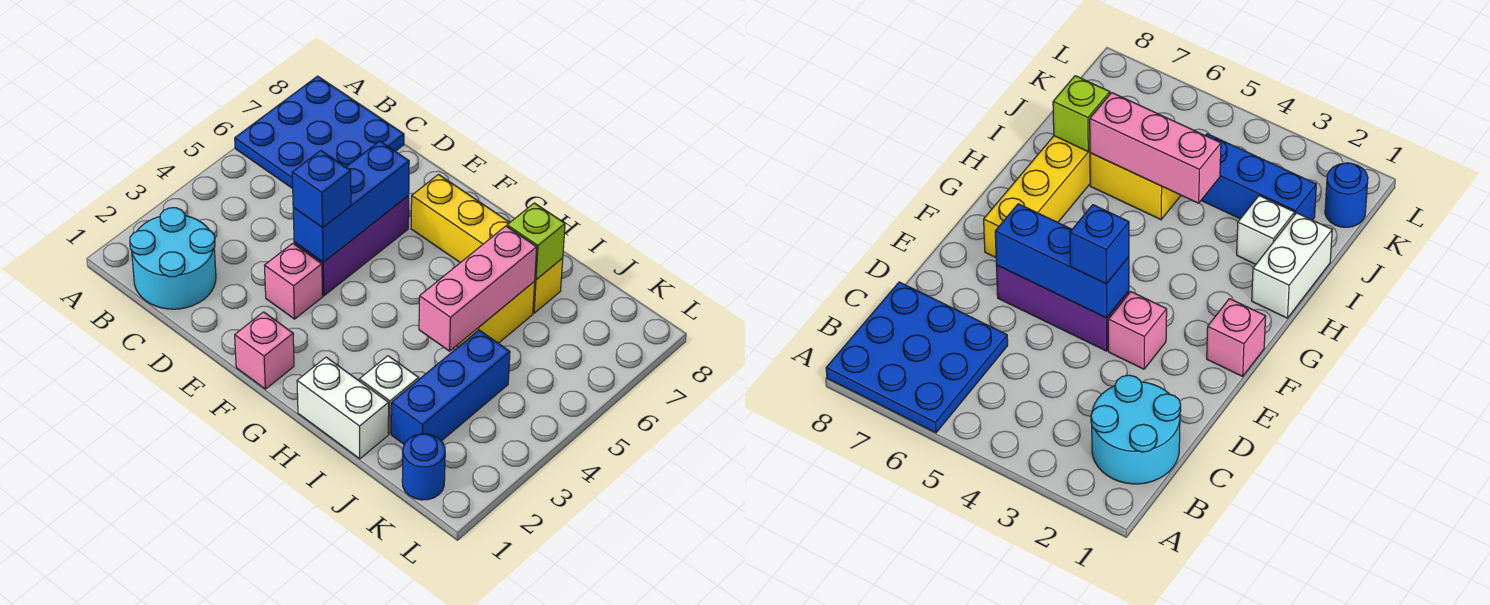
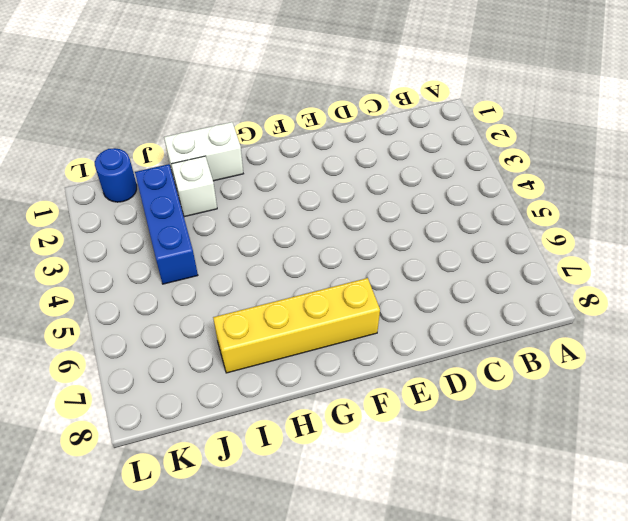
none -> blue plate A6:C8 level 1
none -> cyan round brick B1:C2 level 1
none -> pink brick E3 level 1

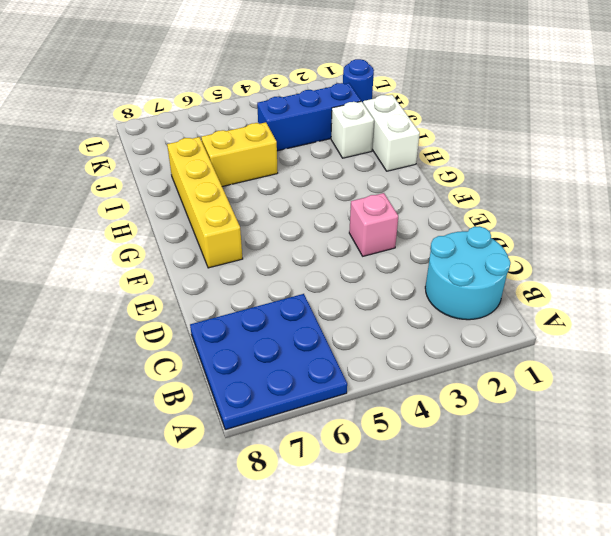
none -> purple brick E4:E6 level 1
none -> pink brick F1 level 1
none -> blue brick E4:E6 level 2

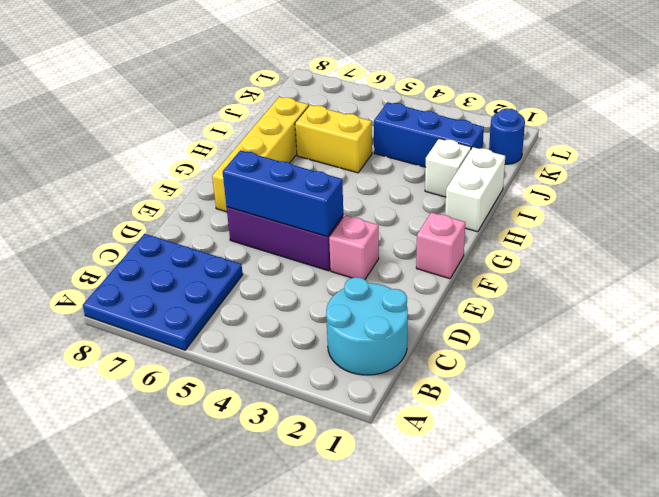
none -> pink brick I4:I6 level 2
none -> lime brick I7 level 2
none -> blue brick E4 level 3

